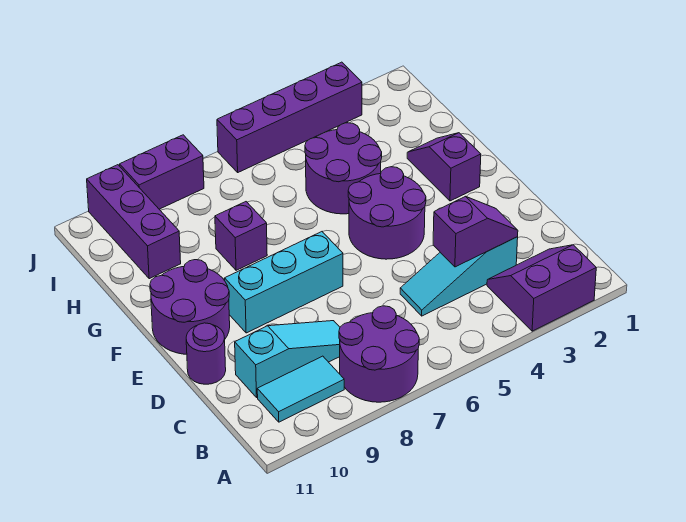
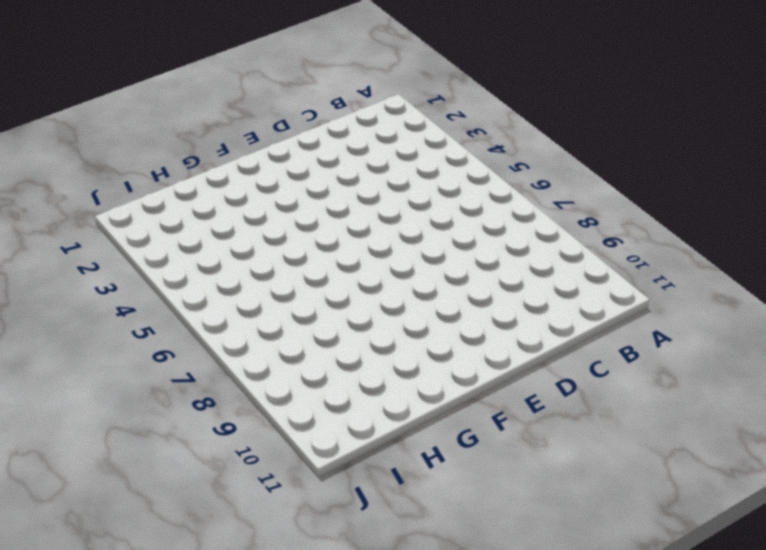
none -> purple slope A2:B3 level 1 top A
none -> purple round brick A7:B8 level 1
none -> cyan tile B9:B10 level 1

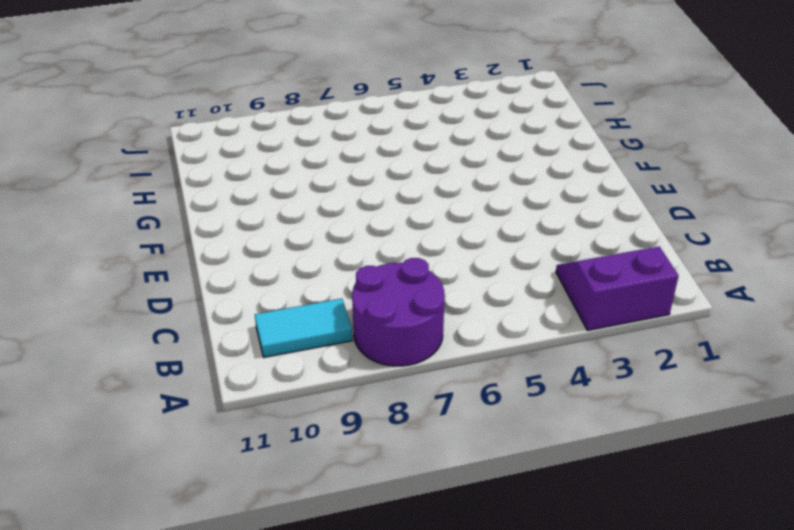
none -> cyan slope C3:C5 level 1 top 3
none -> cyan slope C8:C10 level 1 top 10
none -> purple round brick D11 level 1

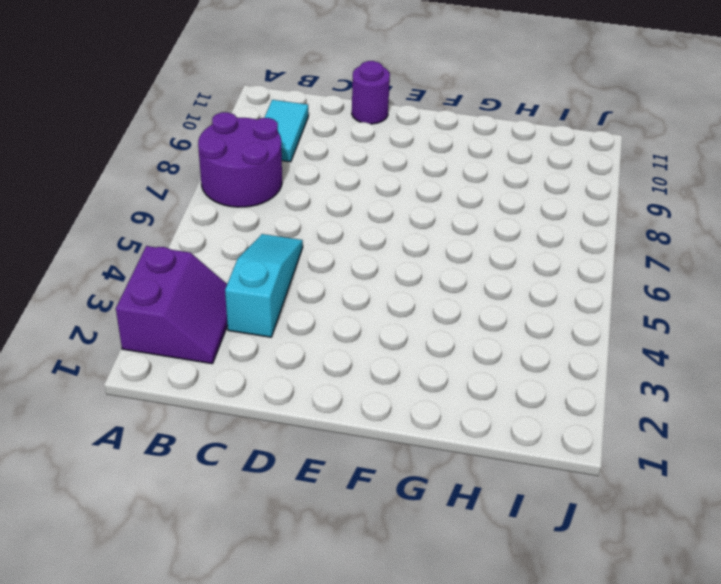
none -> cyan slope C8:C10 level 1 top 10
none -> purple round brick E4:F5 level 1
none -> cyan brick E7:E9 level 1

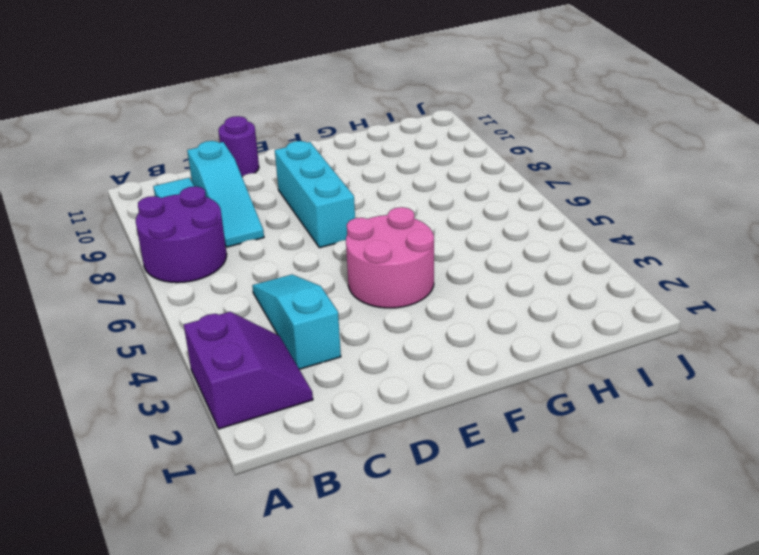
pink round brick E4:F5 level 1 -> purple round brick E4:F5 level 1
none -> purple round brick E10:F11 level 1
none -> purple slope F2:G2 level 1 top F
none -> purple round brick G4:H5 level 1

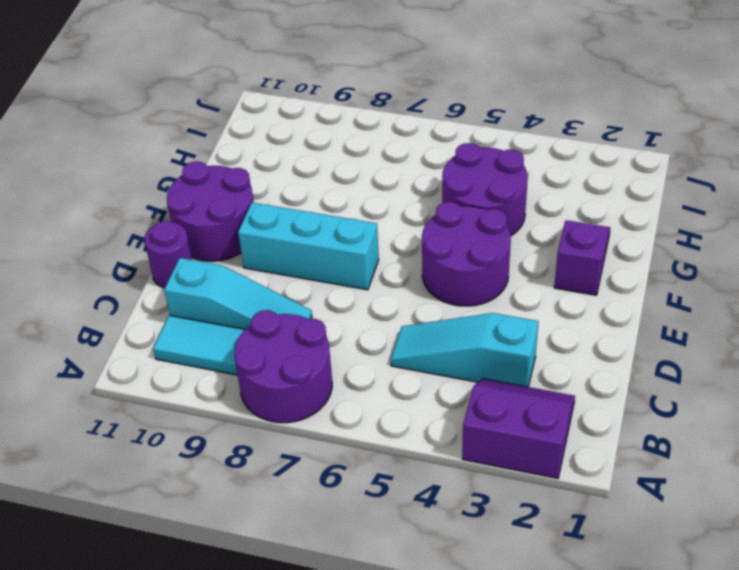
none -> purple brick G8 level 1
none -> purple brick H10:J10 level 1
none -> purple brick J3:J6 level 1

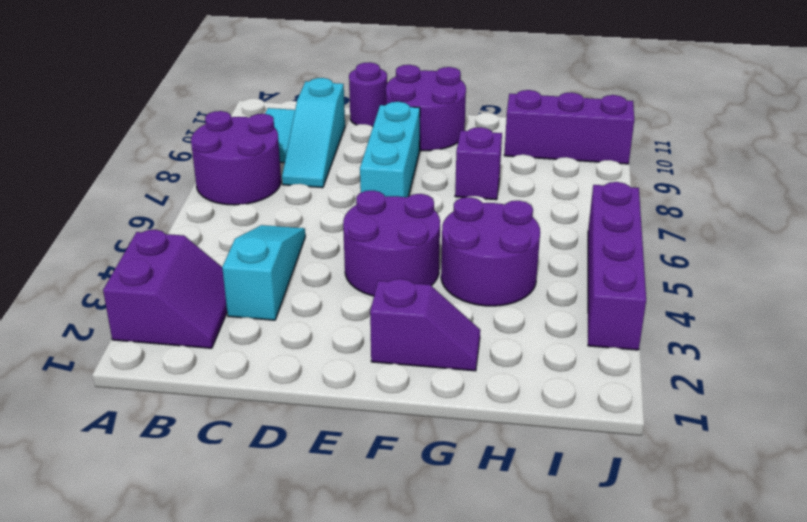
none -> purple brick J8:J9 level 1
none -> purple slope C3:C4 level 2 top 4

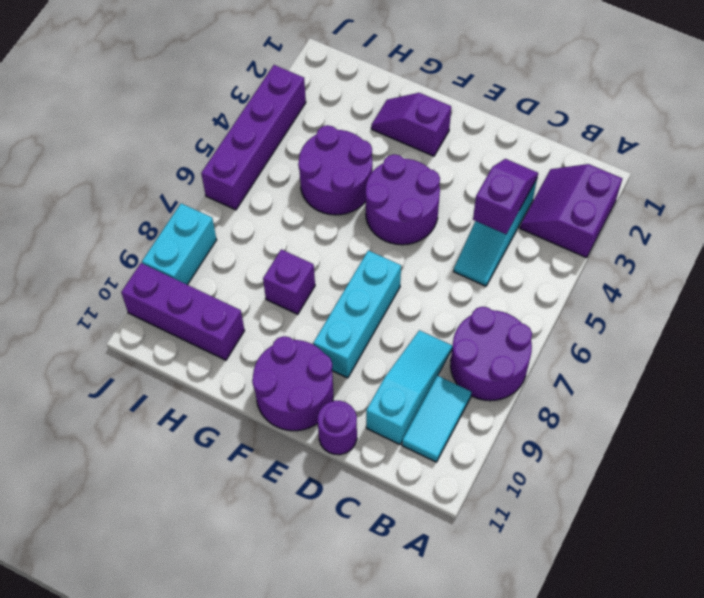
cyan brick J8:J9 level 1 -> purple brick J8:J9 level 1

